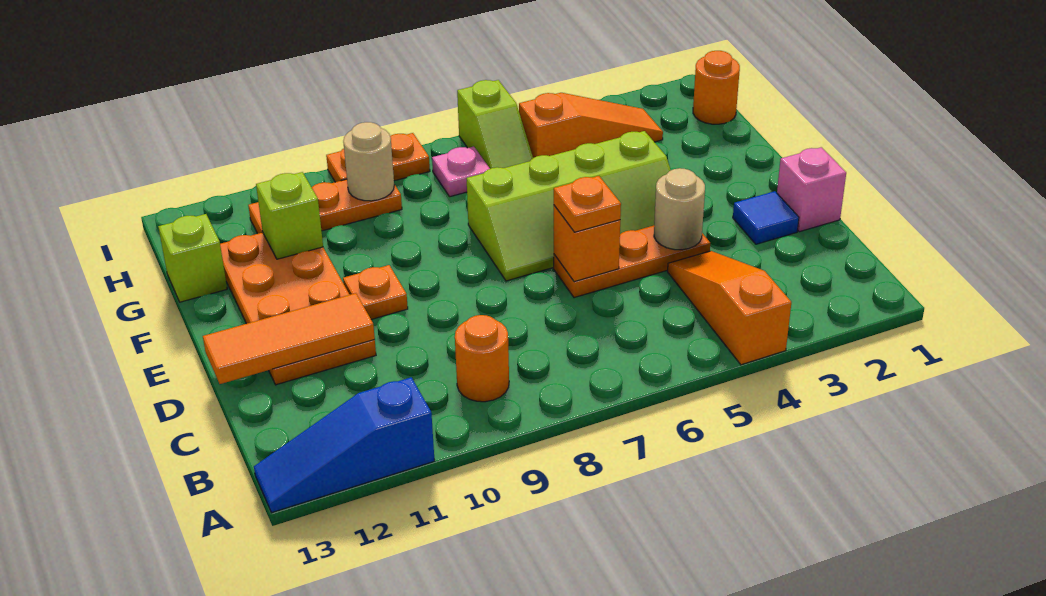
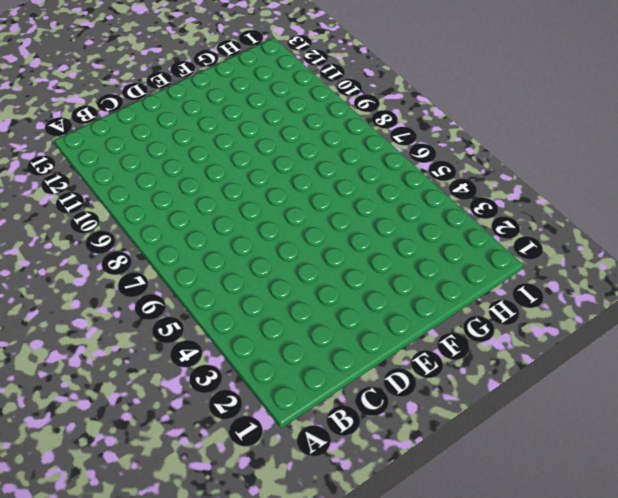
none -> orange slope A4:C4 level 1 top A
none -> blue slope A11:A13 level 1 top 11
none -> orange round brick B9 level 1

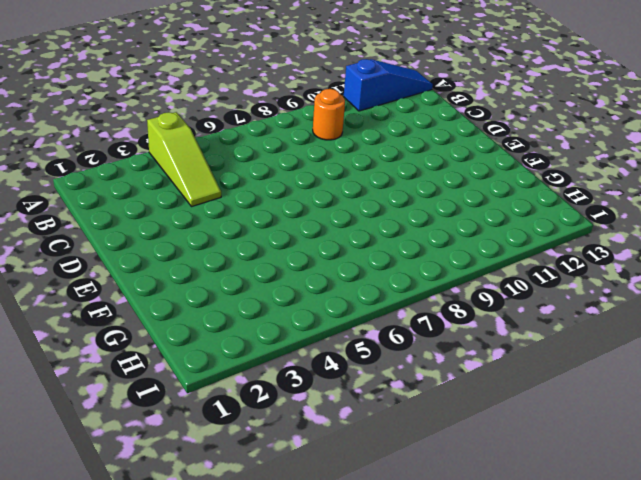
lime slope A4:C4 level 1 top A -> orange slope A4:C4 level 1 top A
none -> pink brick D1 level 1
none -> blue tile D2 level 1
none -> orange plate D4:D6 level 1

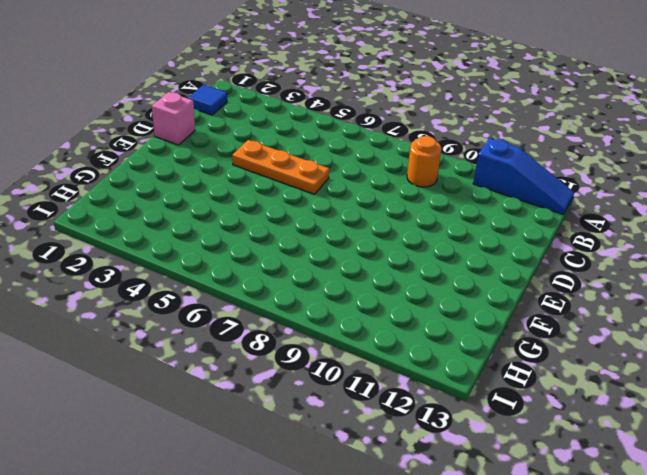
blue tile B1 level 1 -> blue tile D2 level 1
none -> orange slope A4:C4 level 1 top A
none -> orange plate D11:G12 level 1
none -> lime slope E4:F7 level 1 top F

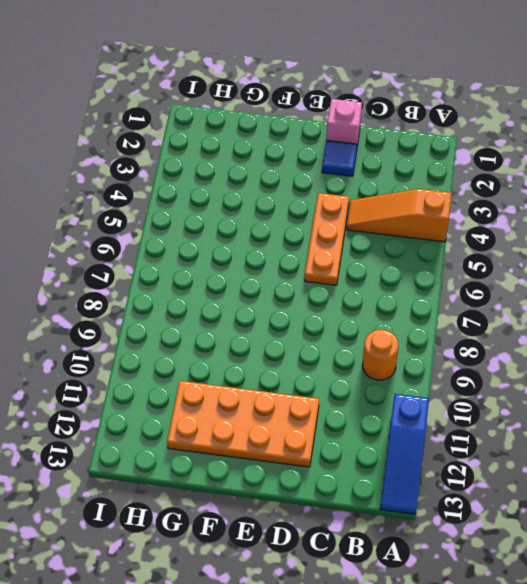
none -> lime slope E4:F7 level 1 top F
none -> orange plate E10 level 1
none -> lime brick G13 level 1

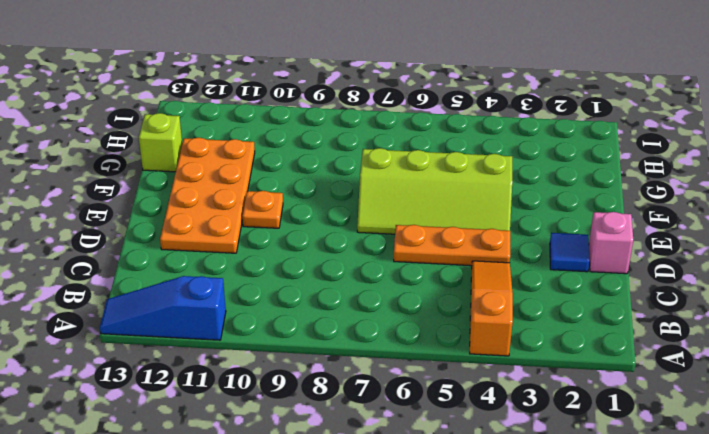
none -> orange round brick B9 level 1
none -> orange round brick H1 level 1
none -> orange slope H3:H5 level 1 top 5

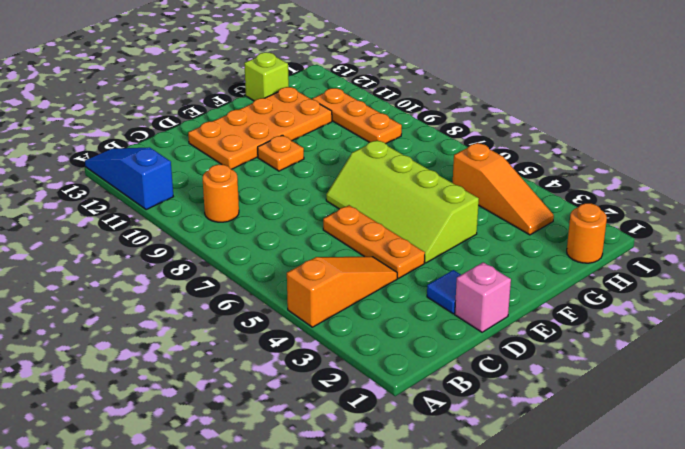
none -> lime slope H6:I6 level 1 top I
none -> pink plate H7 level 1
none -> orange plate I8:I9 level 1

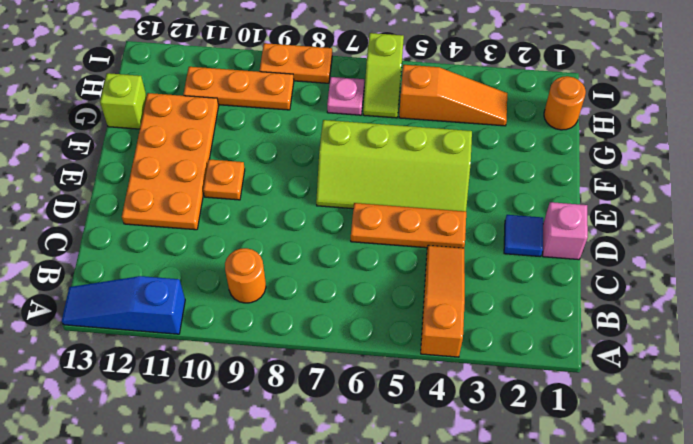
none -> tan round brick D4 level 2
none -> orange brick D6 level 2
none -> orange tile D11:D13 level 2

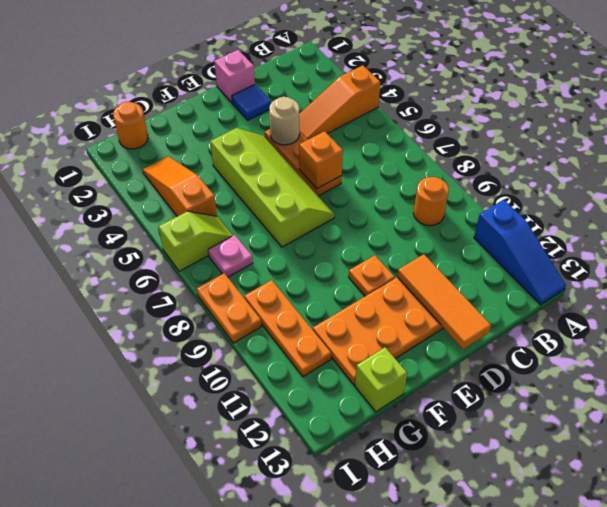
none -> lime brick G11 level 2
none -> tan round brick H9 level 2
none -> orange plate D6 level 3

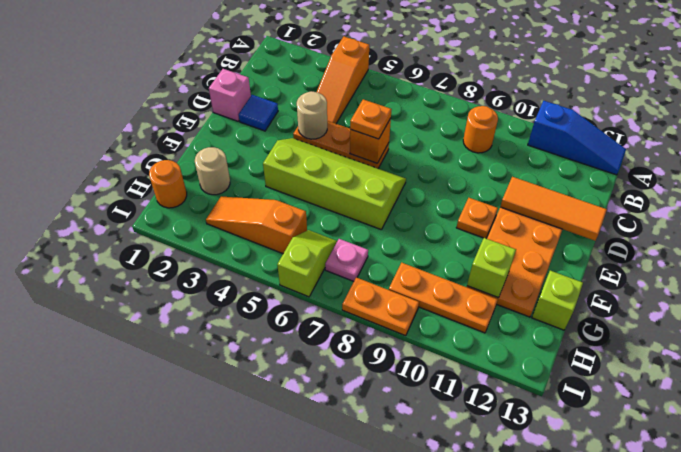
tan round brick G2 level 1 -> tan round brick H9 level 2

